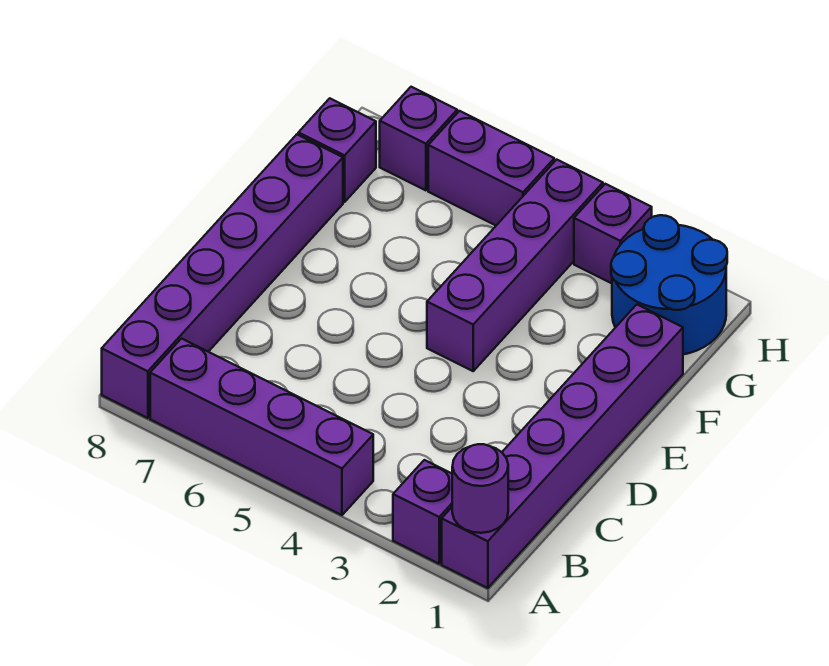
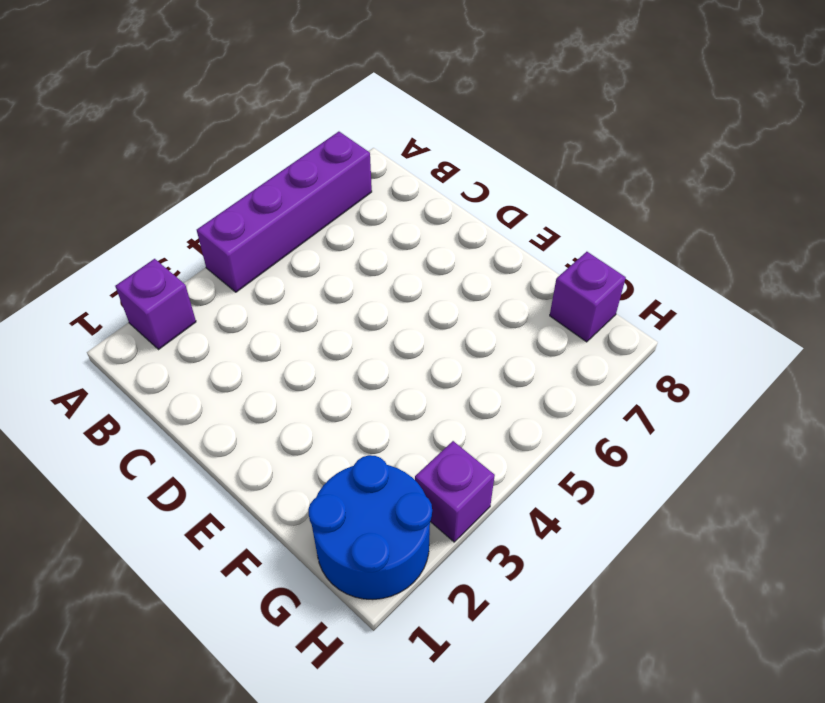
none -> purple brick A1:F1 level 1
none -> purple brick A8:F8 level 1

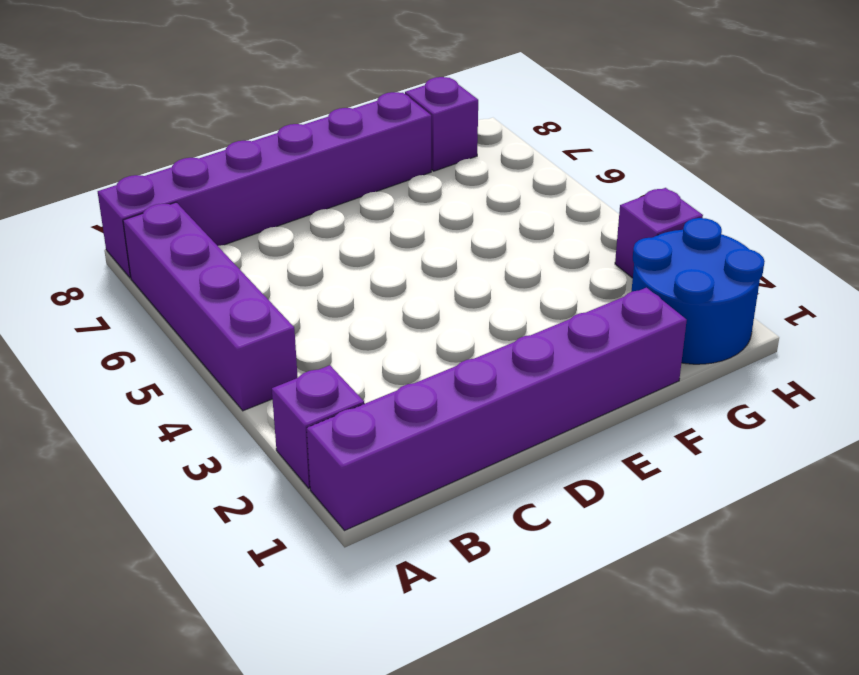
none -> purple brick E4:H4 level 1
none -> purple brick H5:H6 level 1

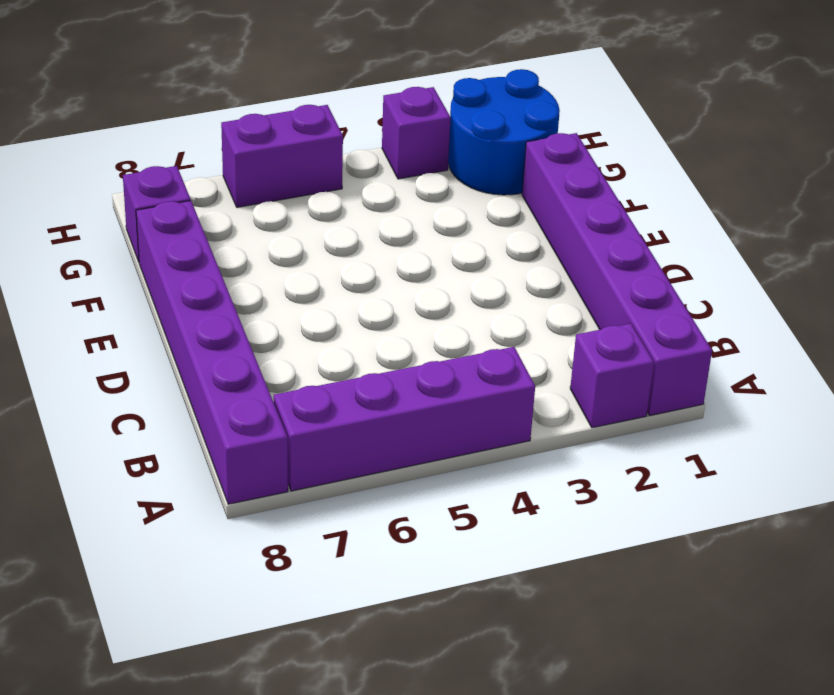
none -> purple brick E4:H4 level 1
none -> purple brick H7 level 1

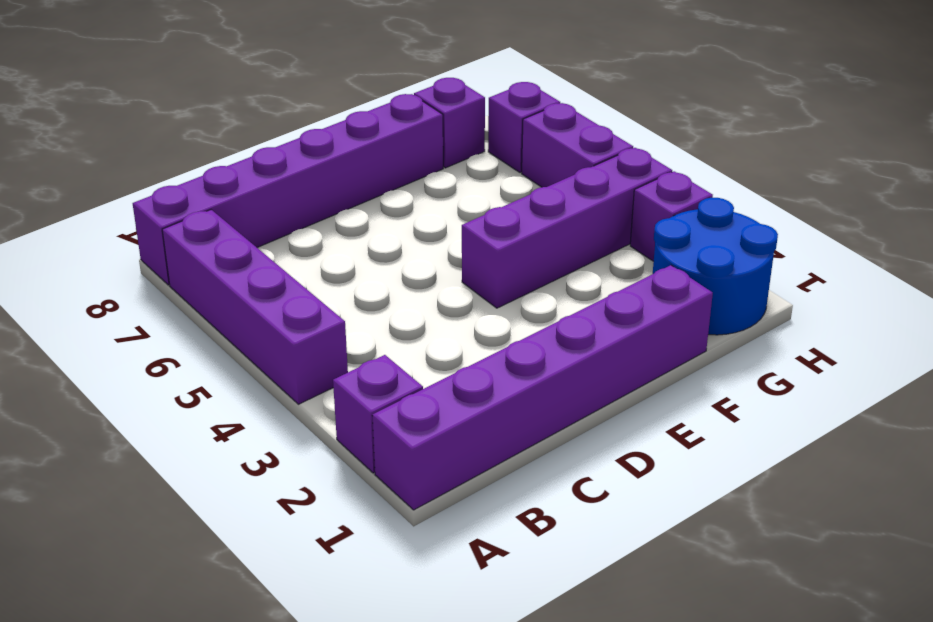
none -> purple round brick A1 level 2

